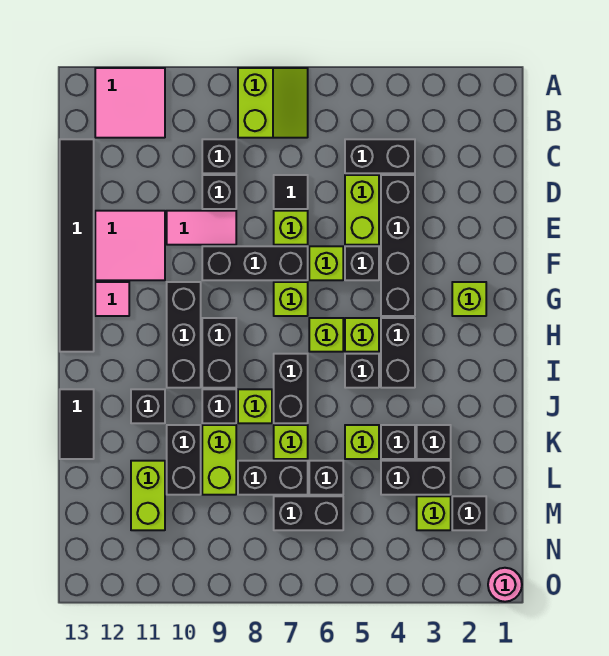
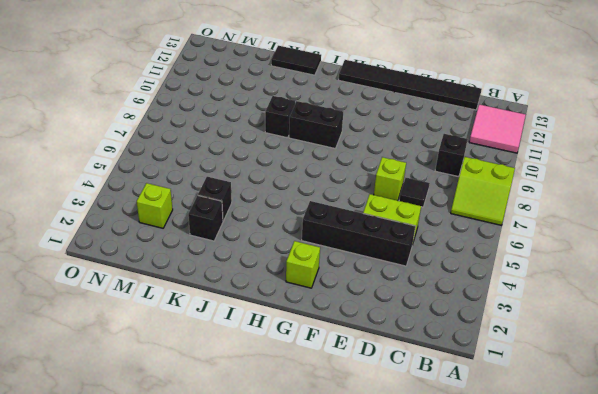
none -> black brick C4:C5 level 1
none -> black brick D9 level 1
none -> pink tile E9:E10 level 1
none -> pink tile E11:F12 level 1

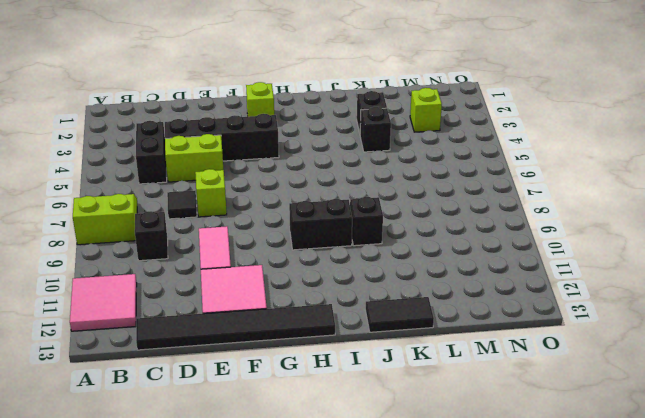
none -> black brick D9 level 1
none -> black brick F5 level 1
none -> lime brick F6 level 1
none -> black brick F7:F9 level 1

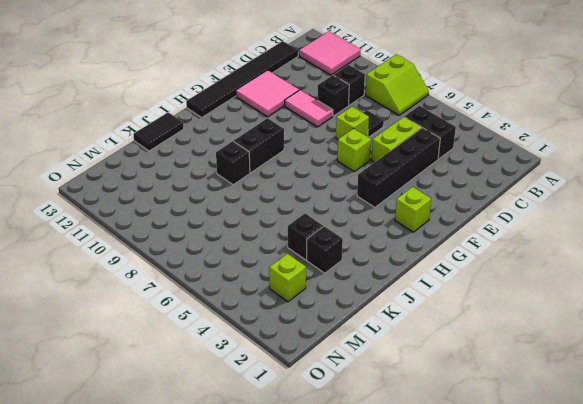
none -> black brick F5 level 1
none -> black brick F7:F9 level 1
none -> lime brick G7 level 1
none -> black brick G10:I10 level 1

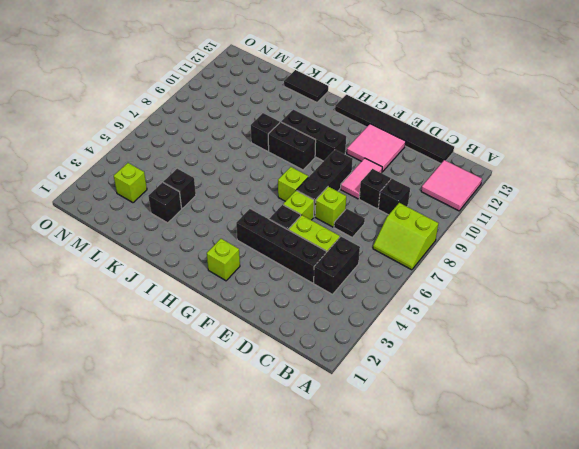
none -> pink tile G12 level 1
none -> black brick H4:I4 level 1
none -> lime brick H5 level 1
none -> lime brick H6 level 1

